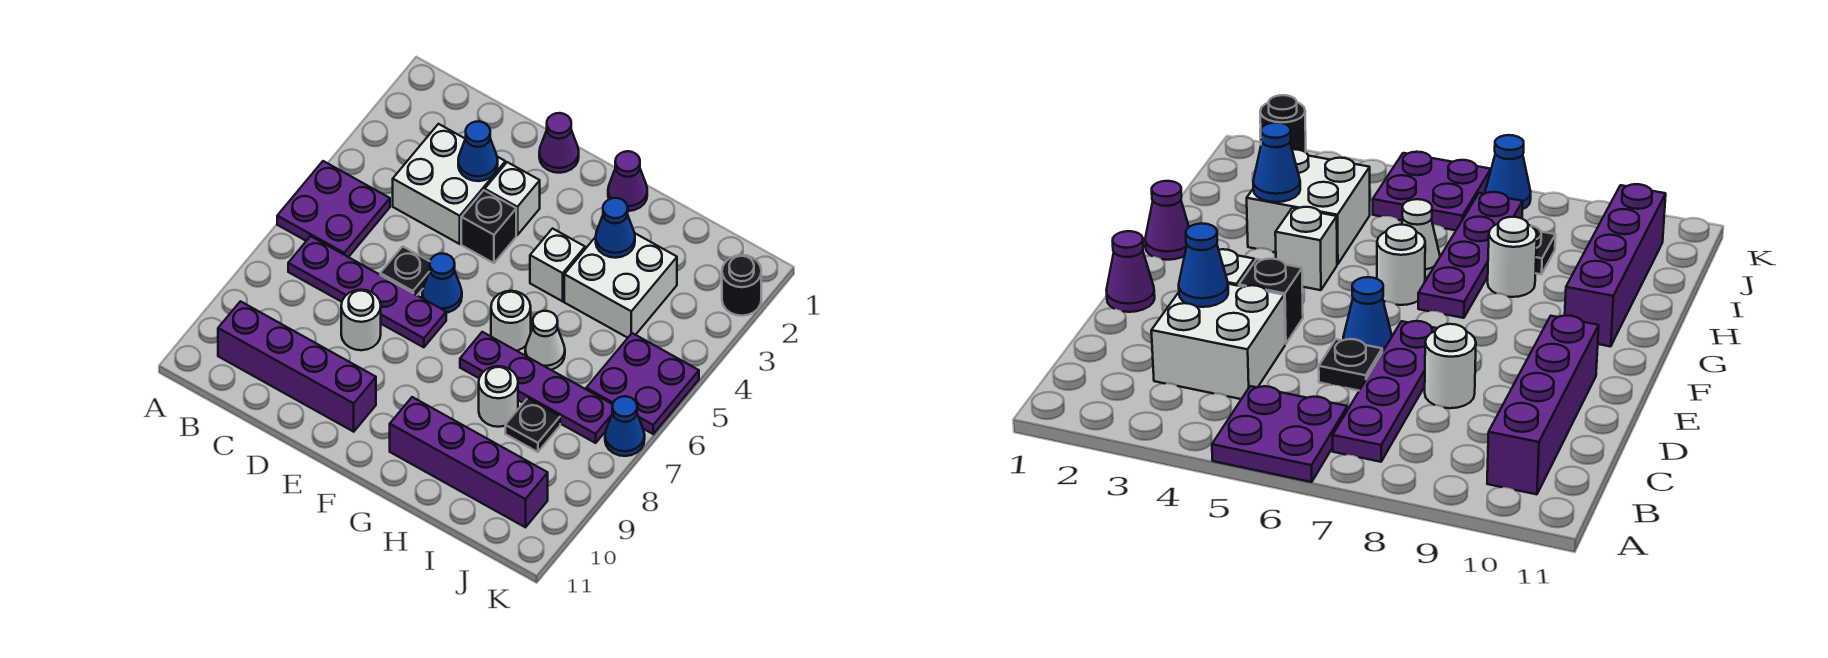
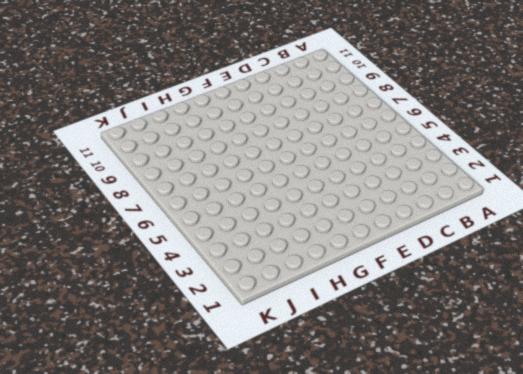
none -> purple plate A5:B6 level 1
none -> purple plate B7:E7 level 1
none -> purple brick B10:E10 level 1

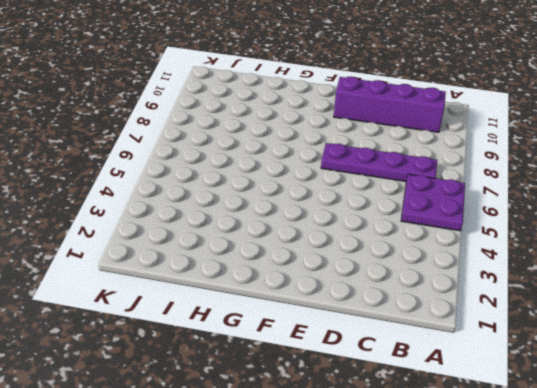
none -> white brick C3:D4 level 1
none -> black plate D6 level 1
none -> white round brick D8 level 1

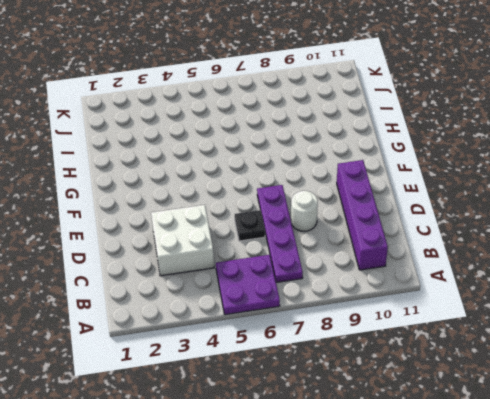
none -> purple cone E1 level 1
none -> white brick E3 level 1
none -> black brick E4 level 1

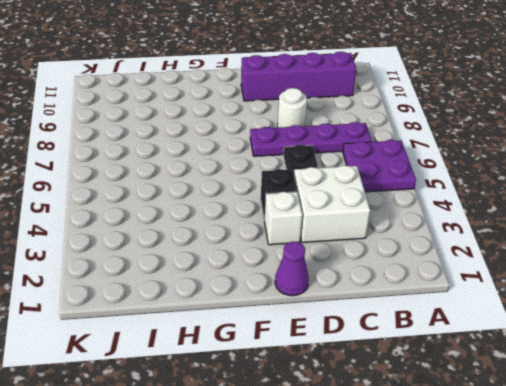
none -> blue cone E6 level 1
none -> purple cone G1 level 1
none -> white brick G4 level 1

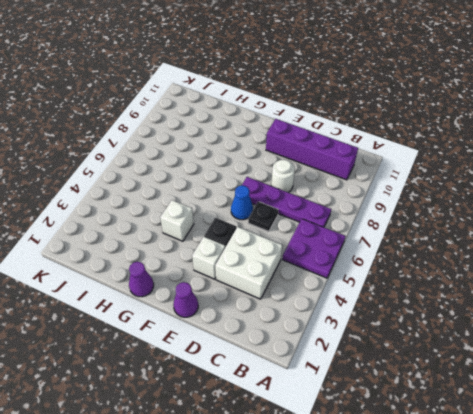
none -> white round brick G6 level 1
none -> purple plate G7:J7 level 1
none -> purple brick G10:J10 level 1

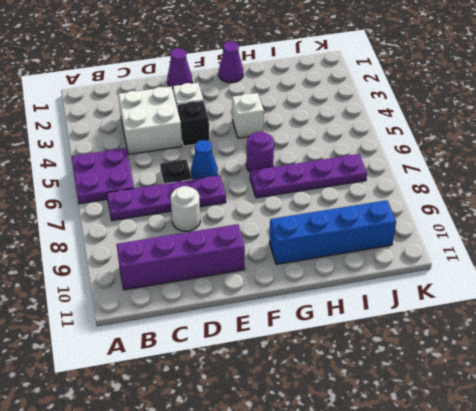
purple round brick G6 level 1 -> white round brick G6 level 1
blue brick G10:J10 level 1 -> purple brick G10:J10 level 1
none -> white brick H3:I4 level 1
none -> white cone H6 level 1
none -> white round brick H8 level 1

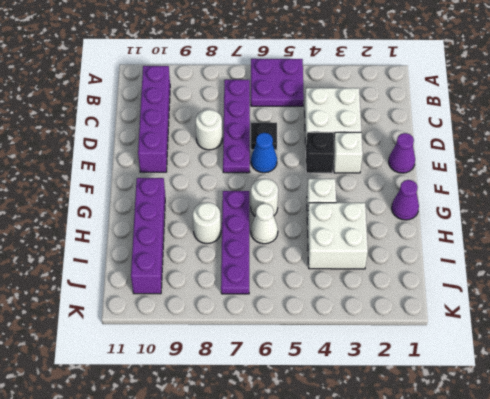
none -> black plate I8 level 1
none -> purple plate J5:K6 level 1
none -> black round brick K2 level 1

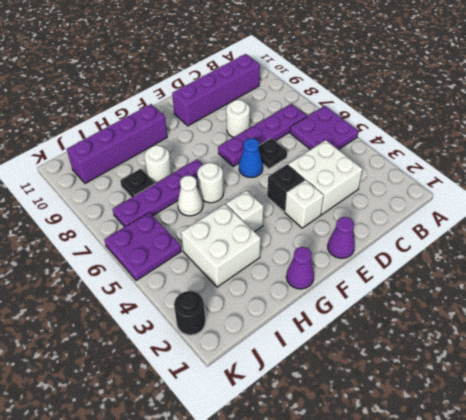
none -> blue cone K7 level 1
none -> blue cone D3 level 2
none -> blue cone H3 level 2

